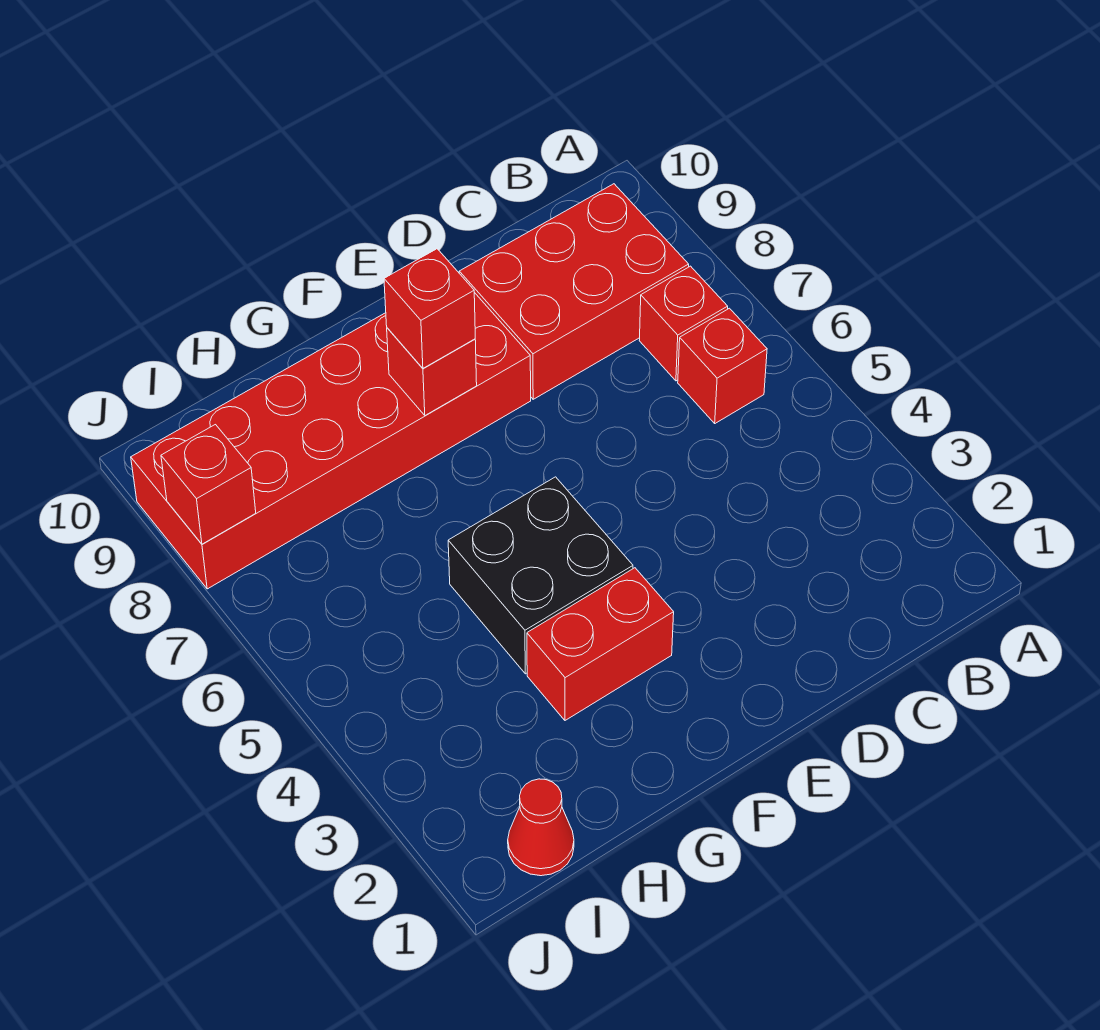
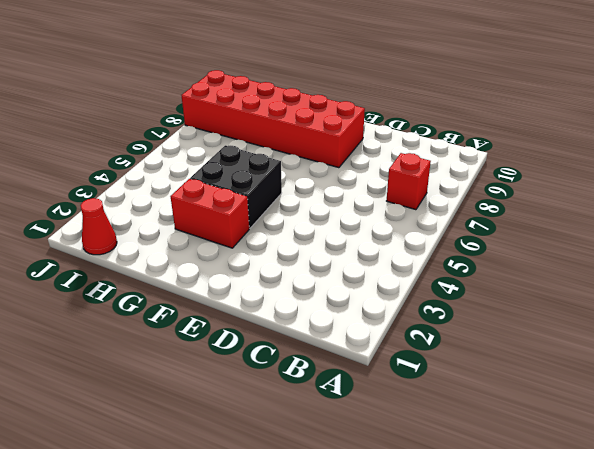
none -> red brick B6 level 1
none -> red brick B8:D9 level 1

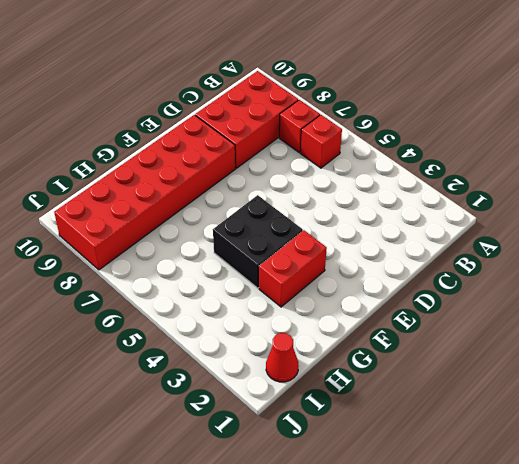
none -> red brick F8 level 2
none -> red brick J8 level 2

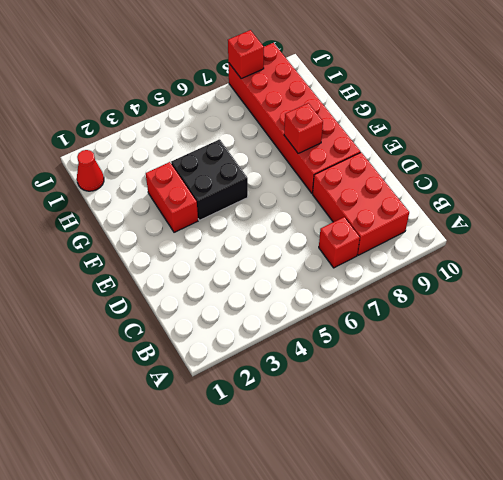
none -> red brick B6 level 1
none -> red brick F8 level 3

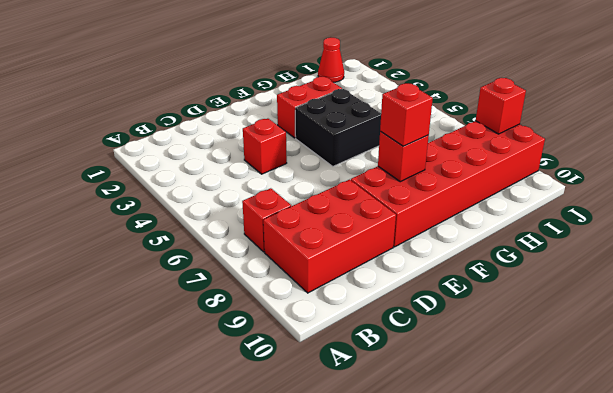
red brick D4 level 1 -> red brick B6 level 1

